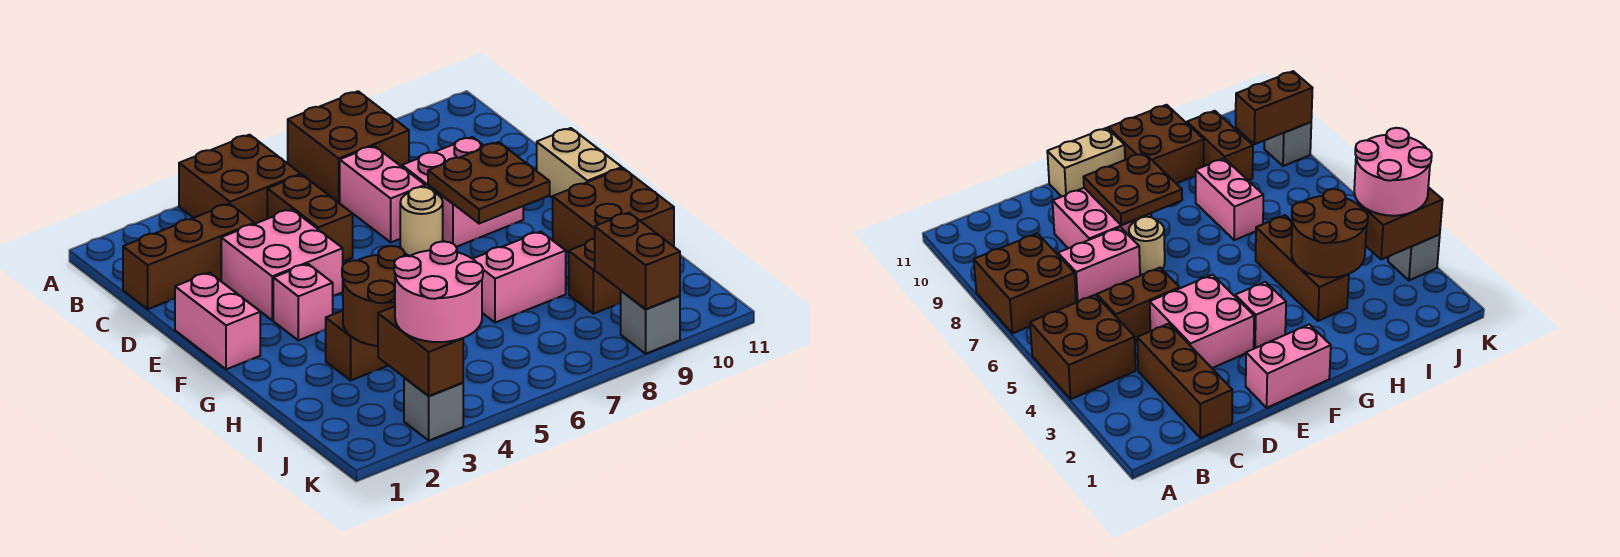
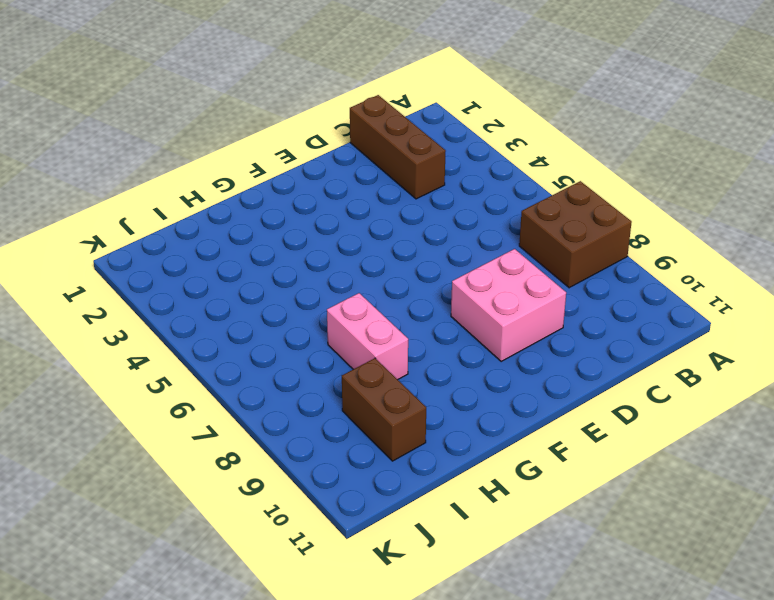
none -> brown brick A4:B5 level 1
none -> brown brick C5:D5 level 1
none -> pink brick C7:D7 level 1

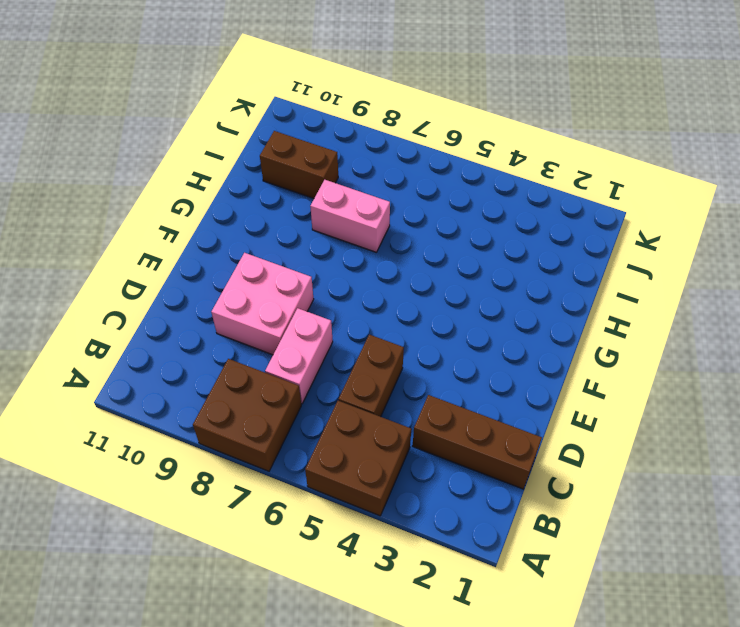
none -> pink brick D3:E4 level 1
none -> pink brick E1:F1 level 1
none -> tan round brick E7 level 1

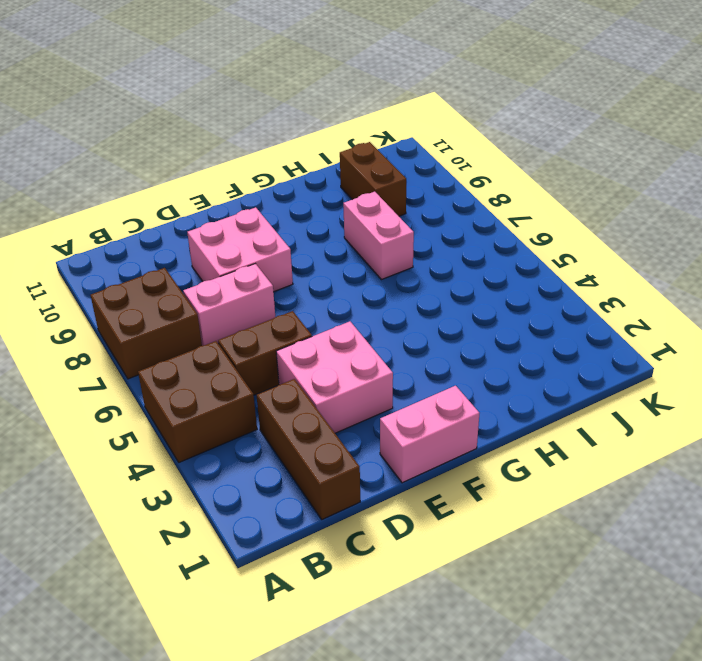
none -> tan round brick E7 level 1
none -> tan brick E11:F11 level 1
none -> pink brick F3 level 1

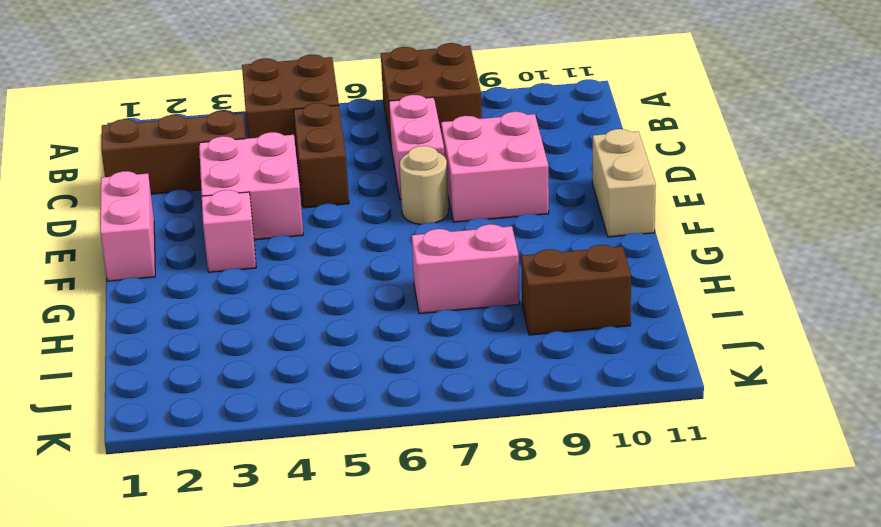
none -> brown brick G10:H11 level 1
none -> brown brick H3:H5 level 1
none -> grey brick K3 level 1

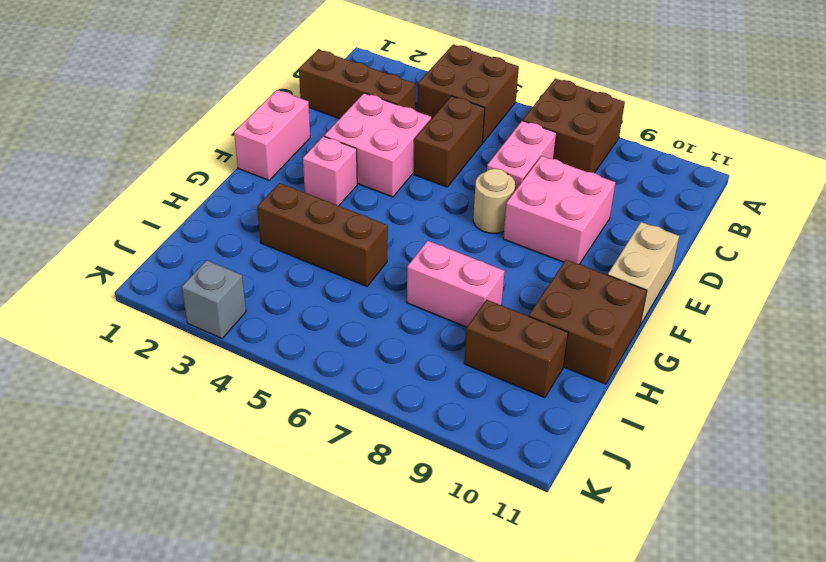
none -> grey brick K9 level 1
none -> brown plate E8:F9 level 2
none -> brown round brick H3:I4 level 2

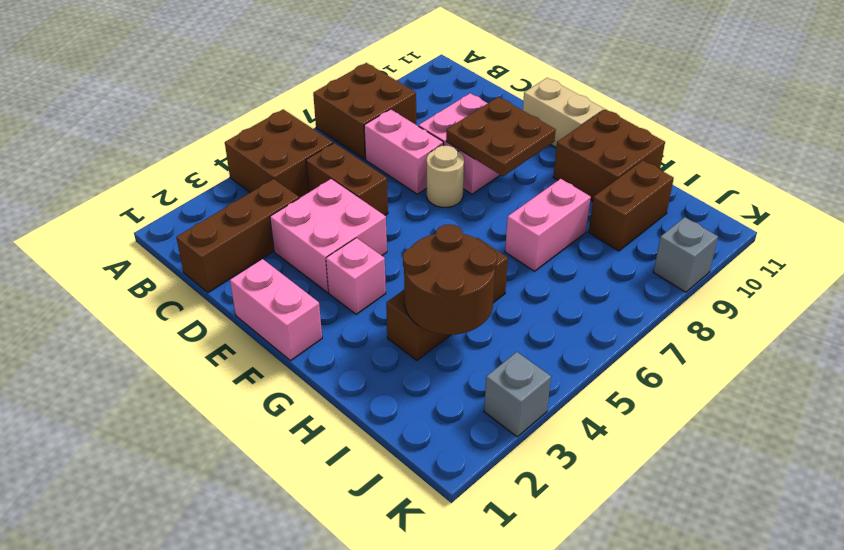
none -> brown brick J3:K3 level 2
none -> brown brick J9:K9 level 2
none -> pink round brick J3:K4 level 3

